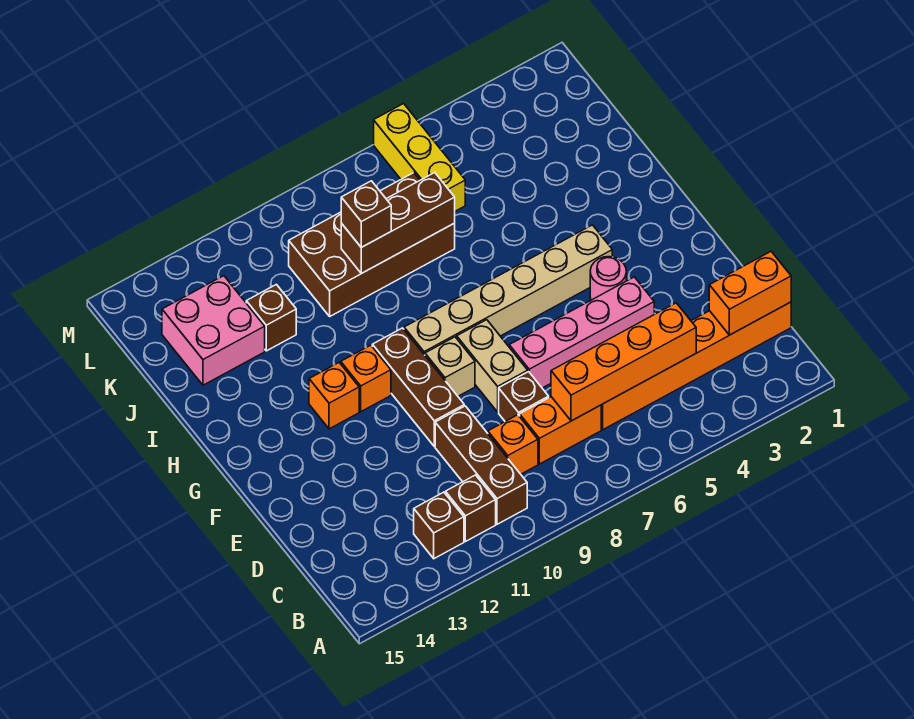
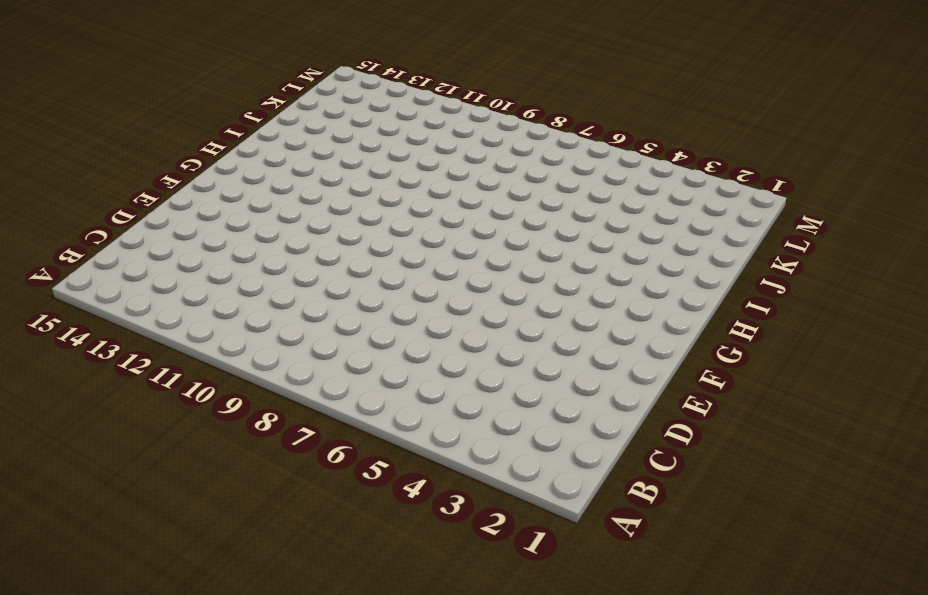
none -> brown brick B10:D10 level 1
none -> brown brick B11 level 1
none -> brown brick B12 level 1

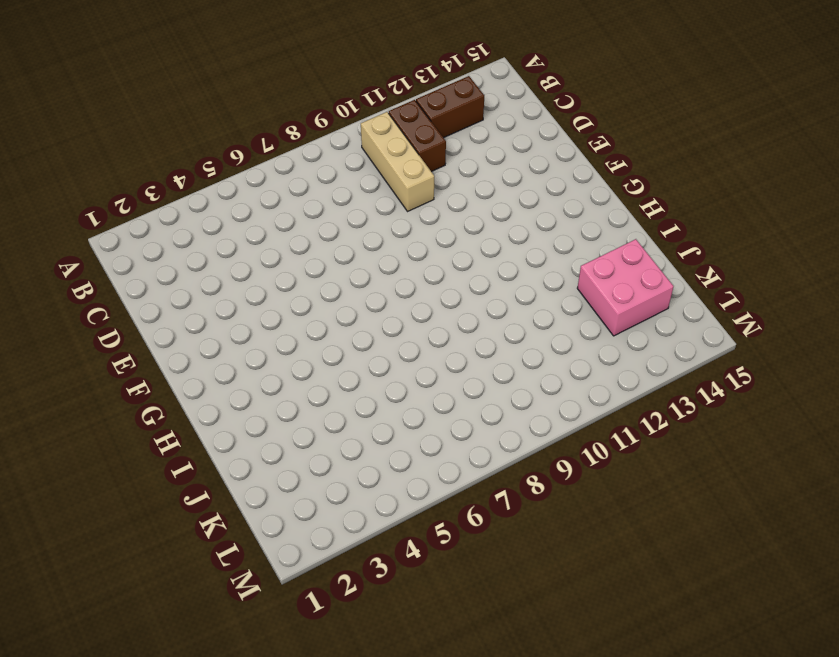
tan brick B10:D10 level 1 -> brown brick B10:D10 level 1
brown brick B11:C11 level 1 -> brown brick B11 level 1
brown brick B12:B13 level 1 -> brown brick B12 level 1
none -> orange brick C1:C6 level 1
none -> orange brick C7:C8 level 1
none -> orange brick C9 level 1

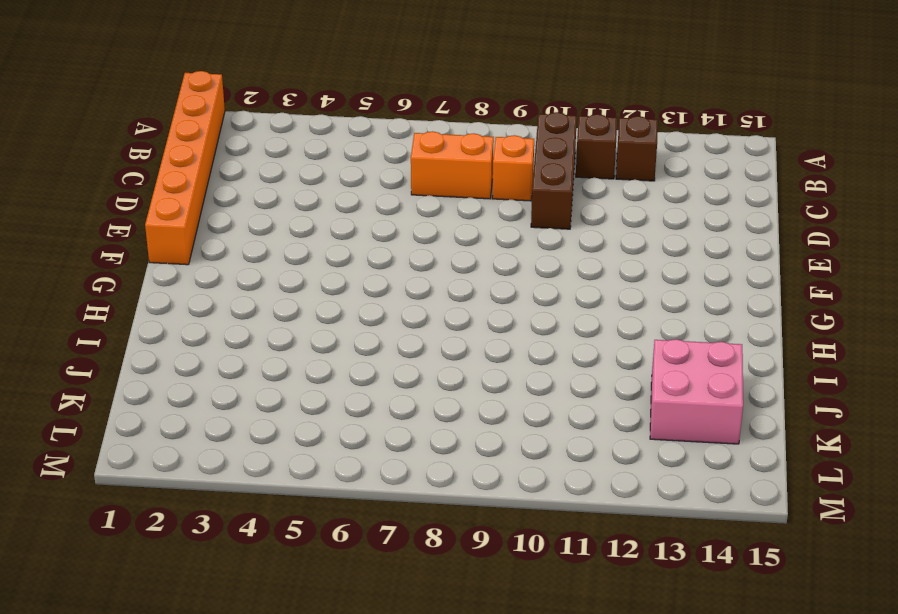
orange brick A1:F1 level 1 -> orange brick C1:C6 level 1
none -> brown brick D8 level 1
none -> pink brick E4:E7 level 1
none -> tan brick E8:F8 level 1

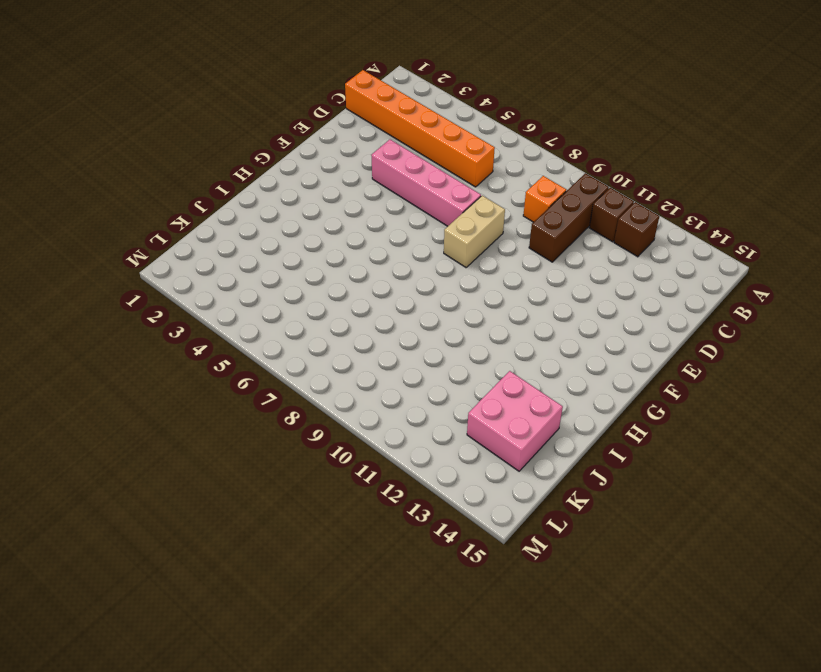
none -> orange brick C7:C8 level 1
none -> brown brick D8 level 1
none -> brown brick E10:G10 level 1

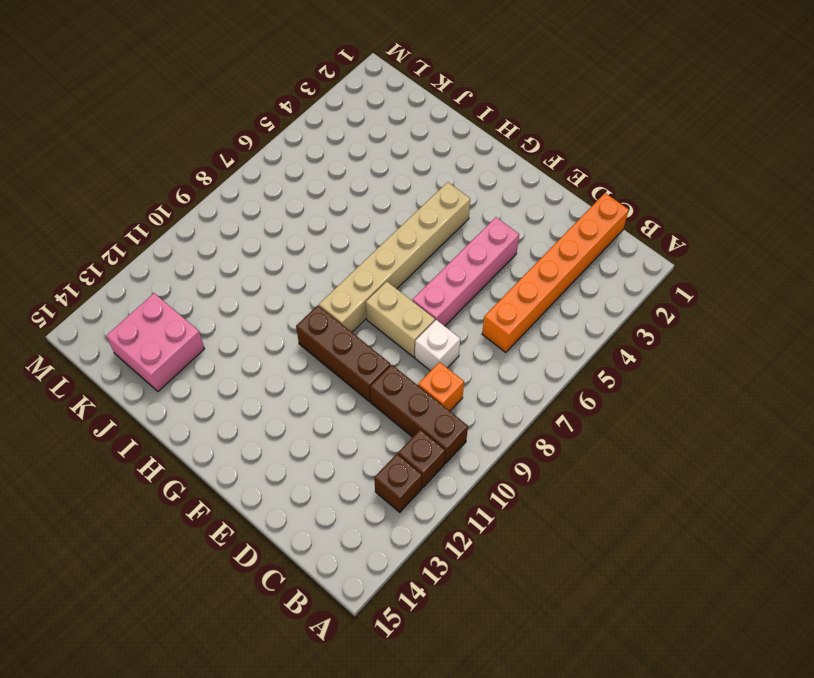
white brick D8 level 1 -> brown brick D8 level 1
none -> orange brick C7:C8 level 1
none -> pink round brick F4 level 1
none -> tan brick F9 level 1

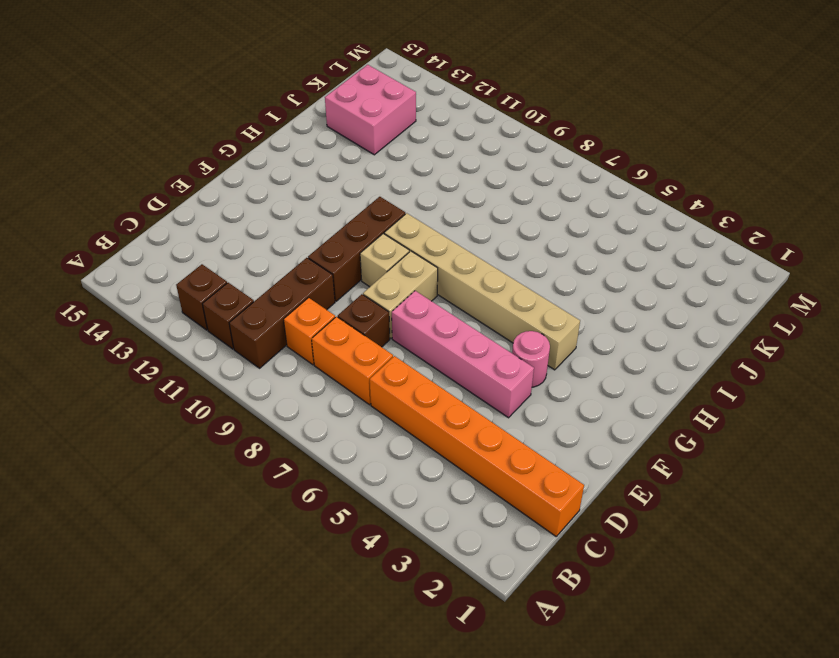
none -> orange brick G11 level 1
none -> orange brick G12 level 1
none -> brown brick J7:K10 level 1

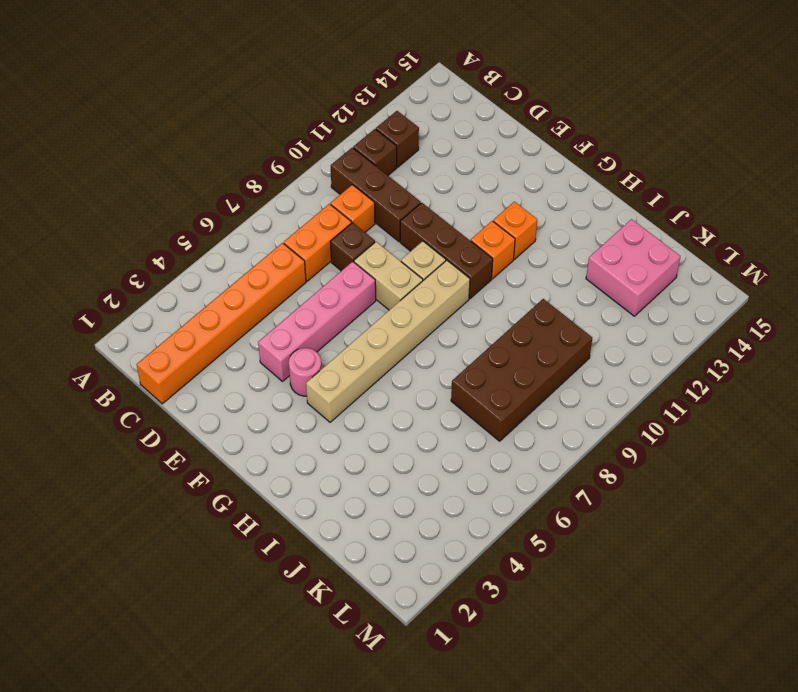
none -> brown brick J12 level 1
none -> yellow brick K6:M6 level 1
none -> orange brick C1:C2 level 2

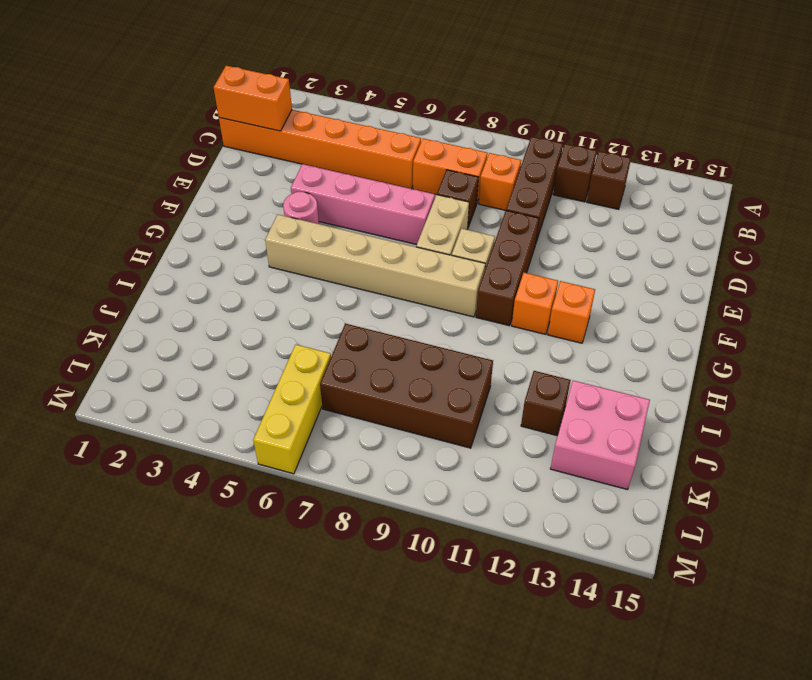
none -> orange brick C4:C7 level 2
none -> brown brick J7:J9 level 2
none -> brown brick J9 level 3

